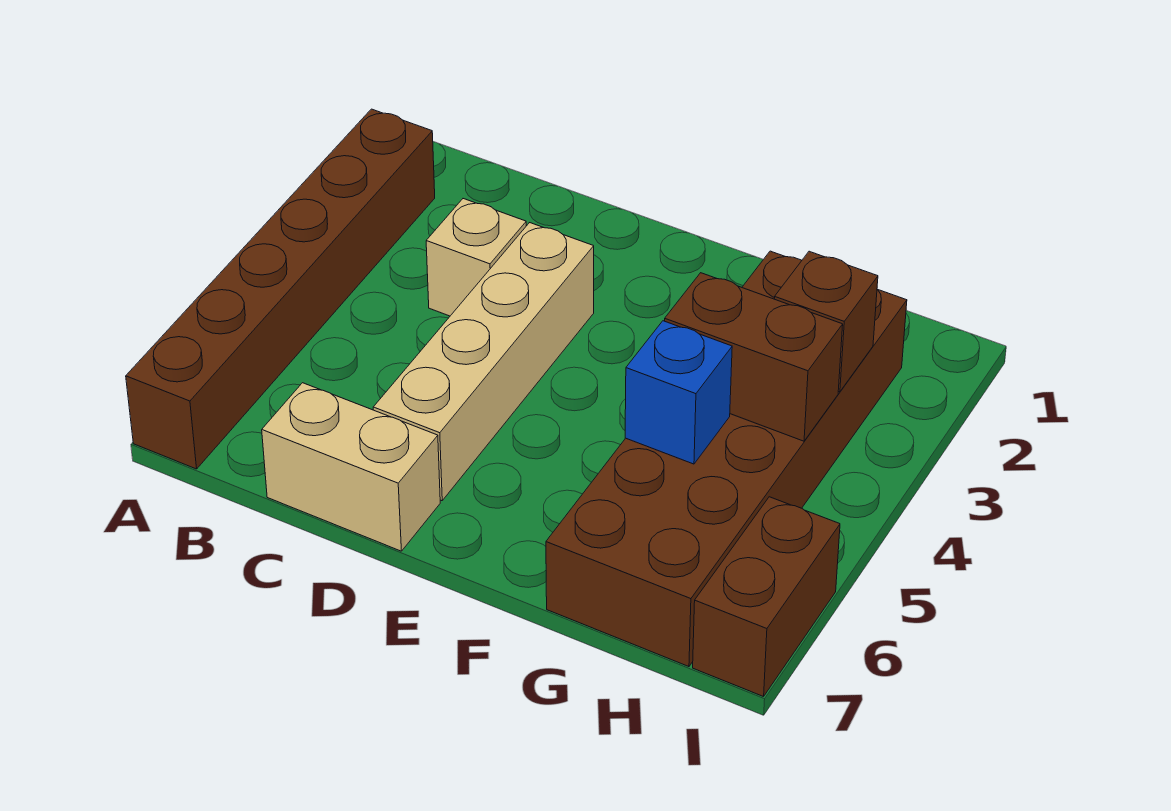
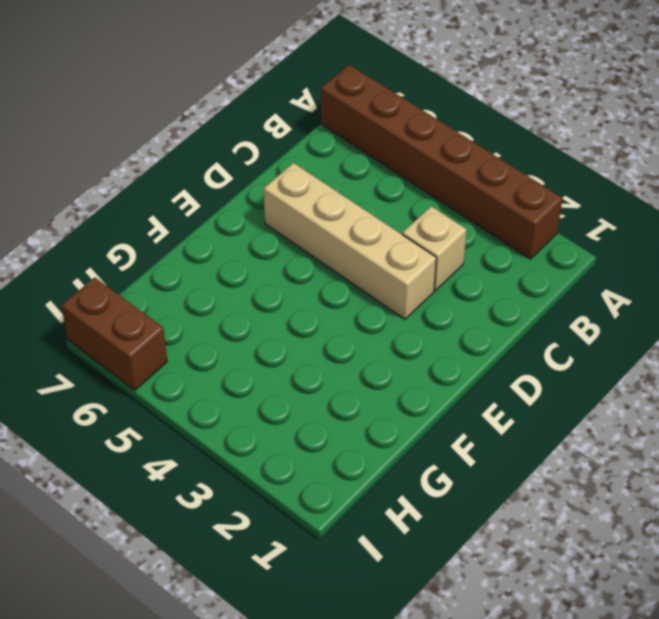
none -> tan brick C7:D7 level 1
none -> brown brick G2:H7 level 1

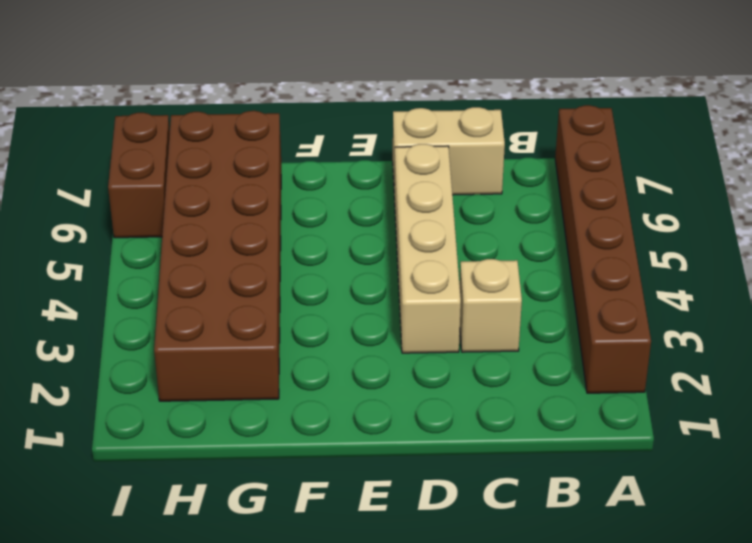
none -> brown brick G4:H4 level 2
none -> blue brick G5 level 2

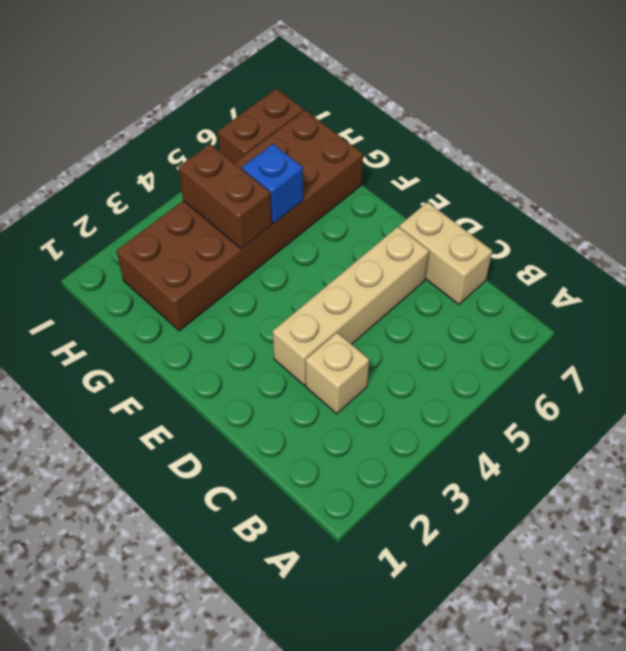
none -> brown brick A2:A7 level 1
none -> brown brick H3 level 2

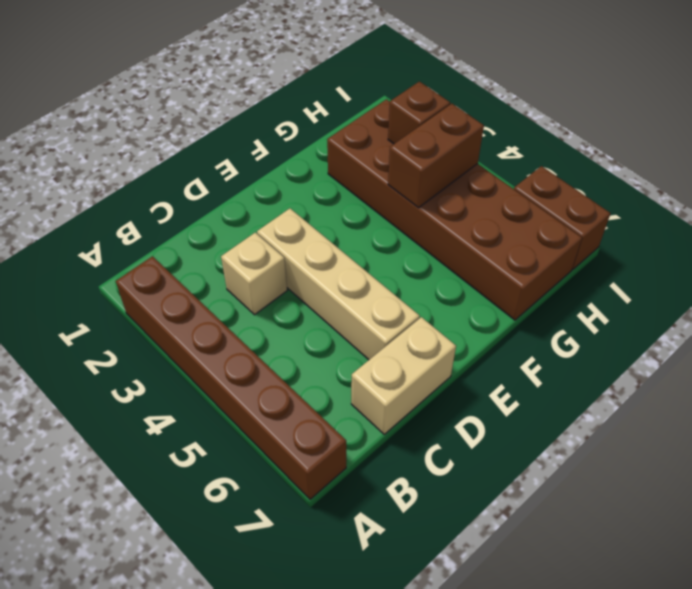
none -> blue brick G5 level 2

